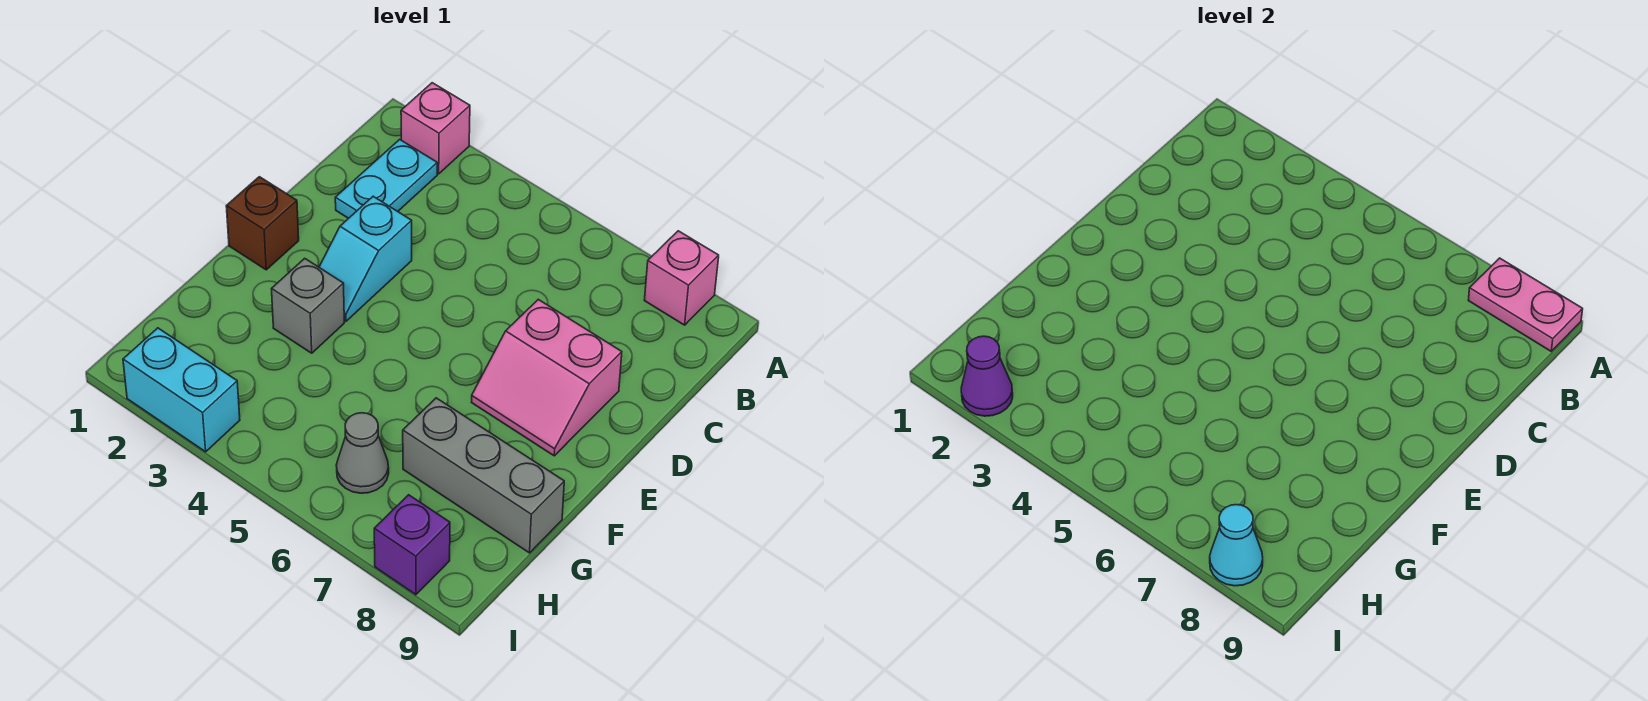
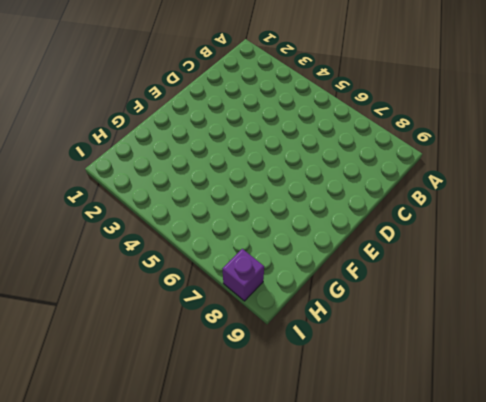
none -> pink brick A2 level 1
none -> pink brick A8 level 1
none -> cyan plate B2:C2 level 1

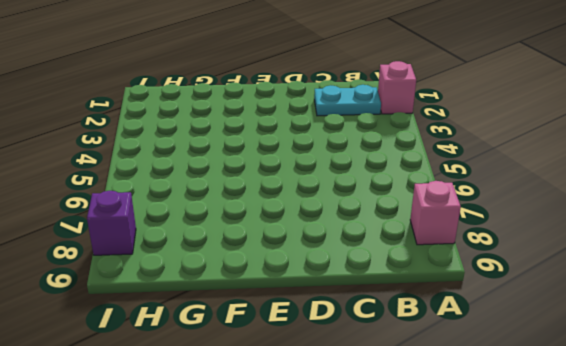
none -> cyan slope D3:E3 level 1 top D
none -> pink slope D7:E8 level 1 top D
none -> brown brick E1 level 1

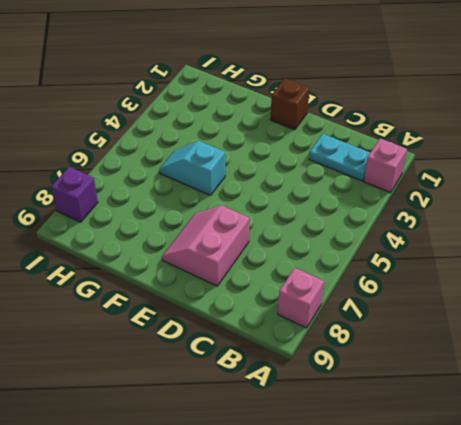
cyan slope F5:G5 level 1 top F -> cyan slope D3:E3 level 1 top D
none -> grey brick F3 level 1
none -> grey brick G7:G9 level 1
none -> grey cone H6 level 1

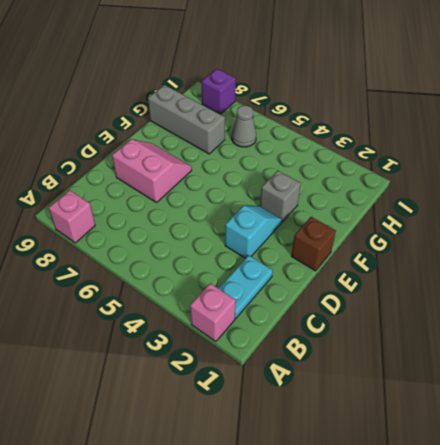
none -> cyan brick I2:I3 level 1
none -> pink plate A8:A9 level 2
none -> purple cone I2 level 2

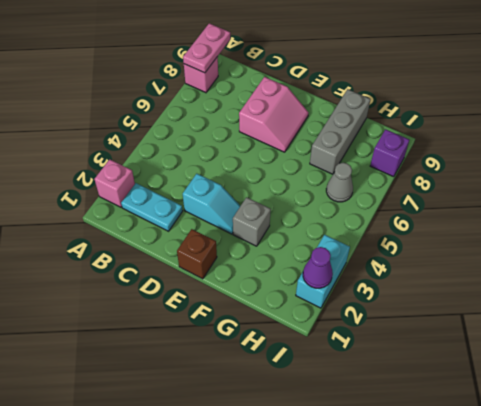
none -> cyan cone I8 level 2

